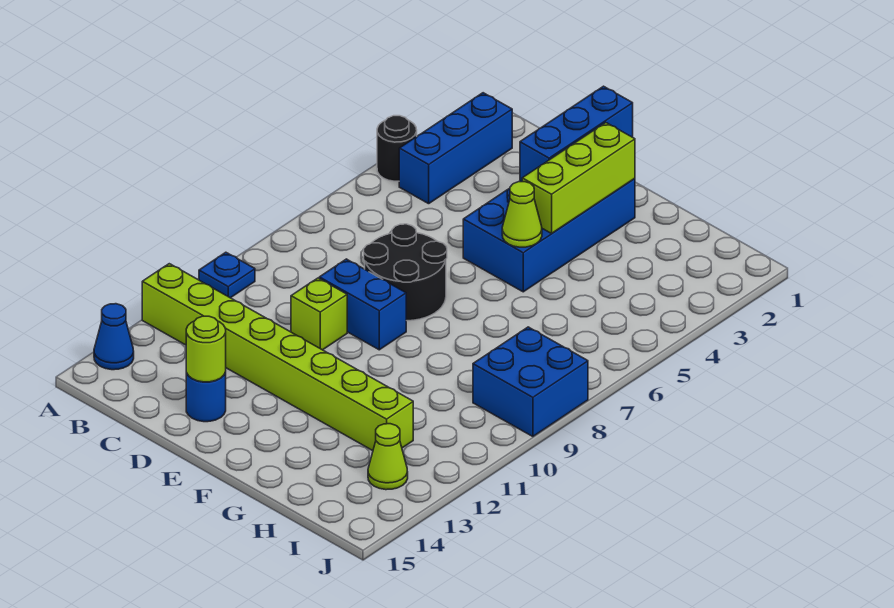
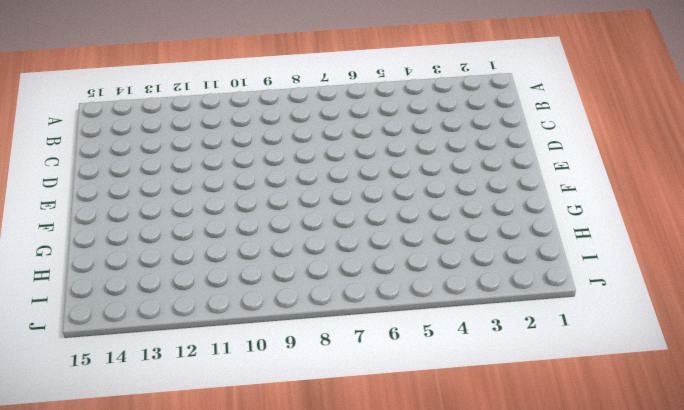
none -> black round brick A4 level 1
none -> blue plate A10 level 1
none -> lime brick A12:H12 level 1

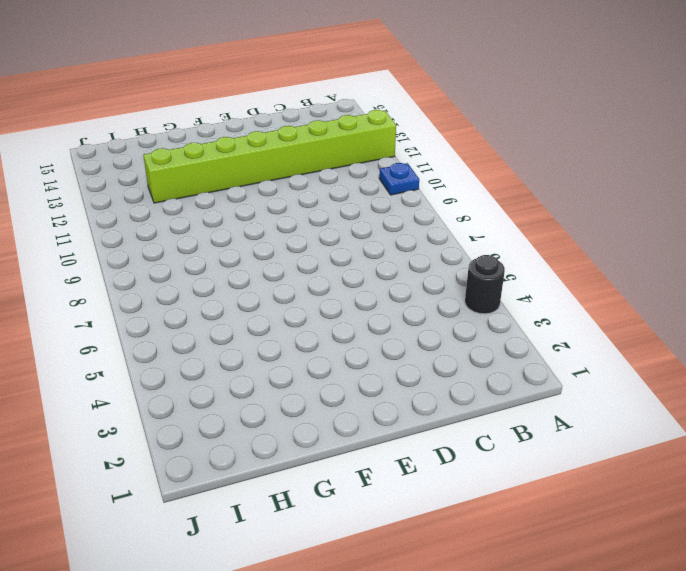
none -> blue cone A14 level 1
none -> blue brick B2:B4 level 1
none -> black round brick D7:E8 level 1

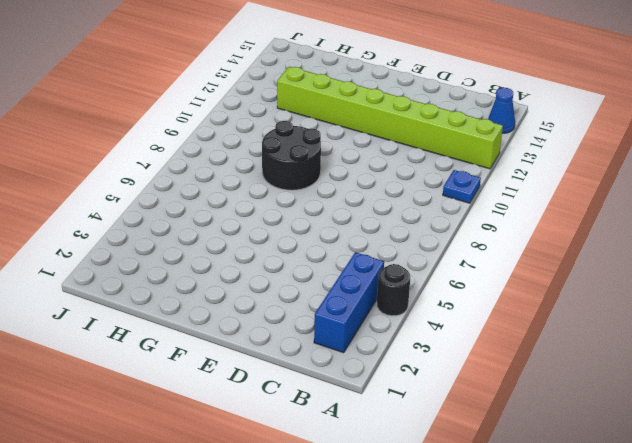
black round brick F8:G9 level 1 -> black round brick D7:E8 level 1
none -> blue brick D9:E9 level 1
none -> lime brick D10 level 1
none -> blue round brick D14 level 1

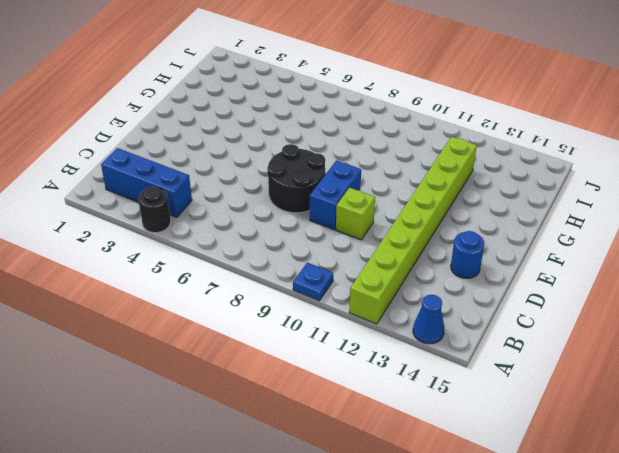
none -> blue brick E2:F5 level 1
none -> blue brick I8:J9 level 1
none -> lime cone I13 level 1

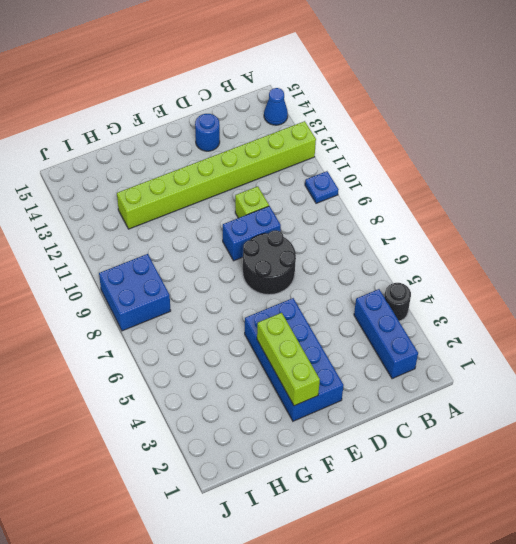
none -> lime cone I13 level 1
none -> lime round brick D14 level 2
none -> blue brick E1:E3 level 2

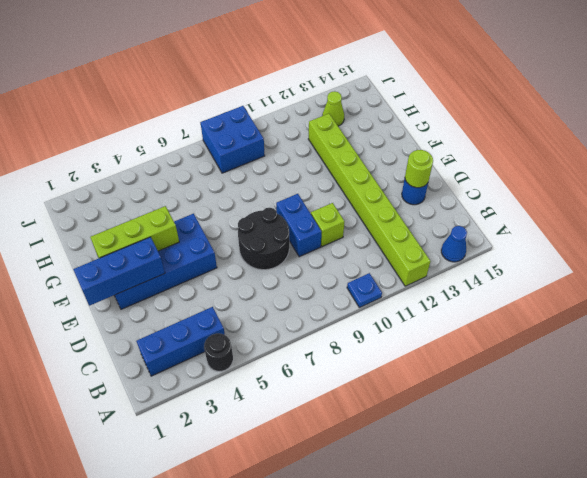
none -> lime cone F5 level 2

